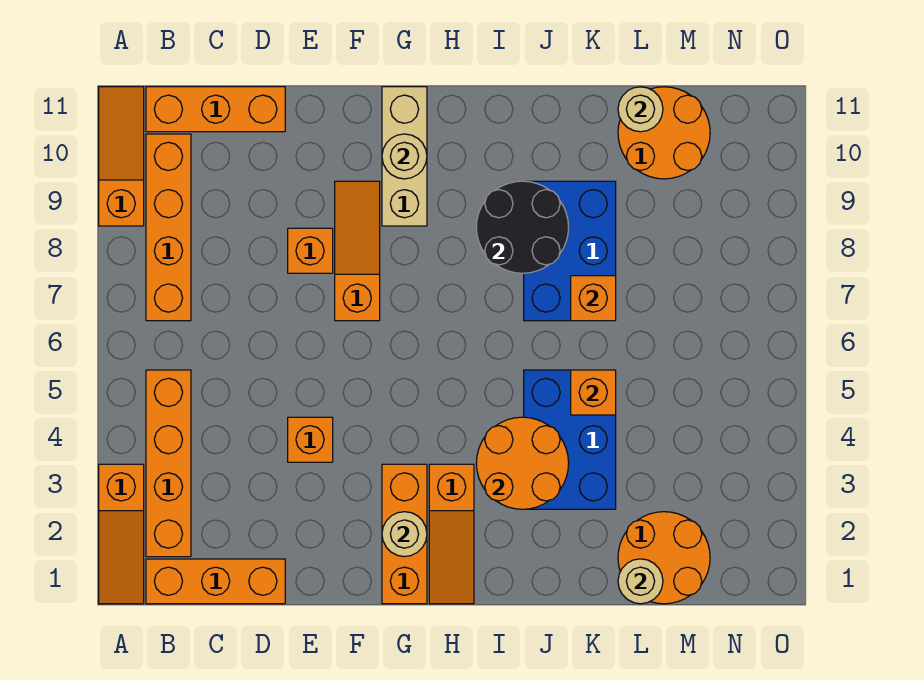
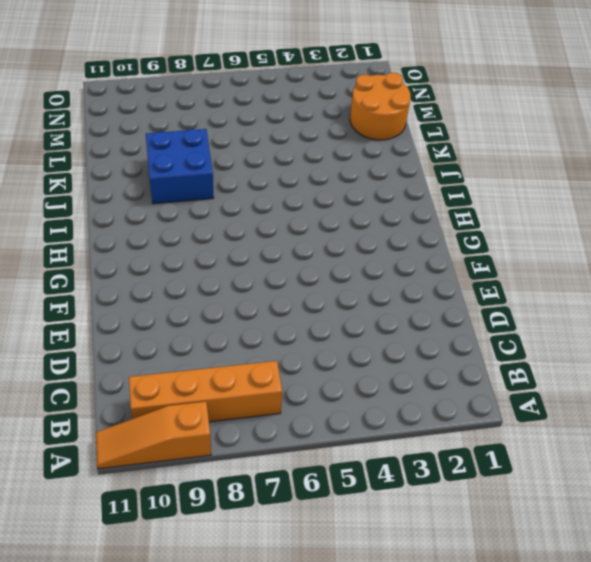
blue brick J8:K9 level 1 -> blue brick J7:K9 level 1
none -> orange slope A1:A3 level 1 top 3
none -> orange brick B1:D1 level 1
none -> orange brick B2:B5 level 1

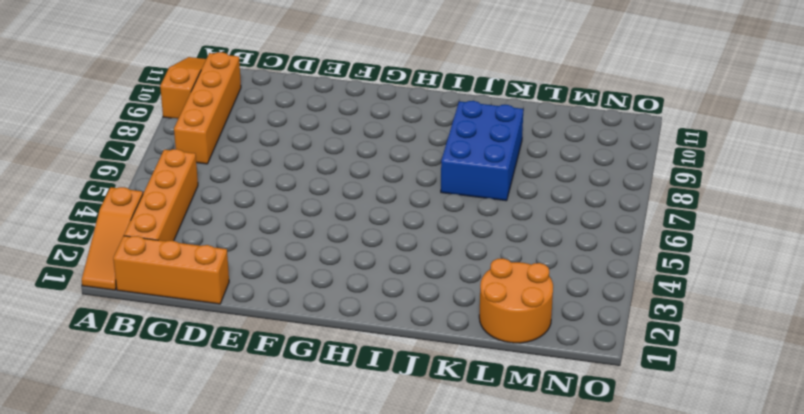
none -> orange brick B11:D11 level 1
none -> orange brick E4 level 1
none -> orange brick E8 level 1

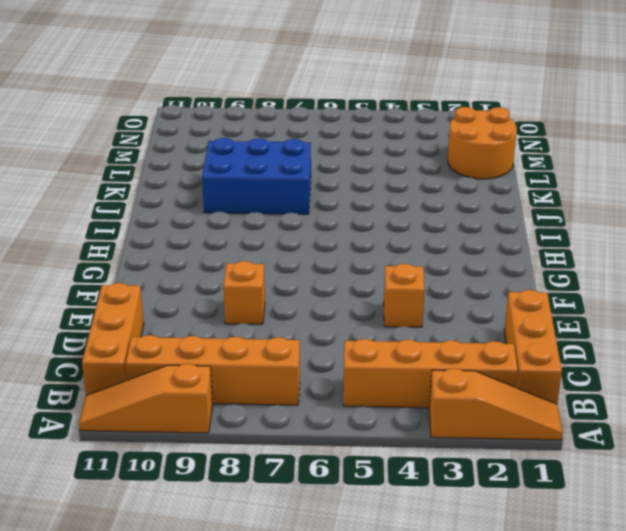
none -> orange slope F7:F9 level 1 top 7
none -> orange brick G1:G3 level 1
none -> tan brick G9:G11 level 1

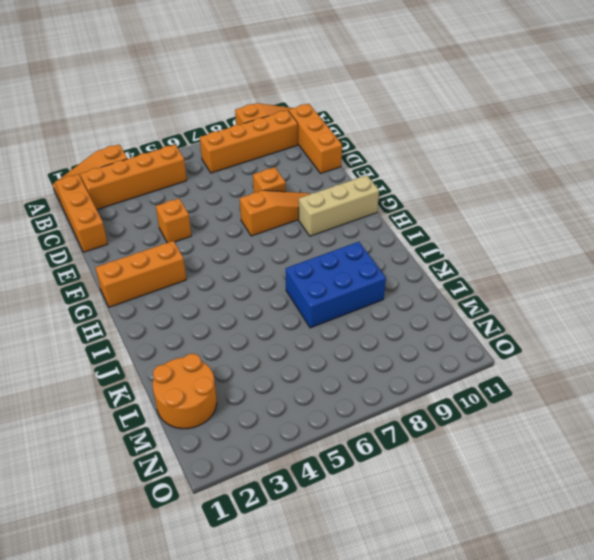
none -> orange slope H1:H3 level 1 top 3
none -> blue brick J3:K5 level 1
none -> orange round brick L10:M11 level 1

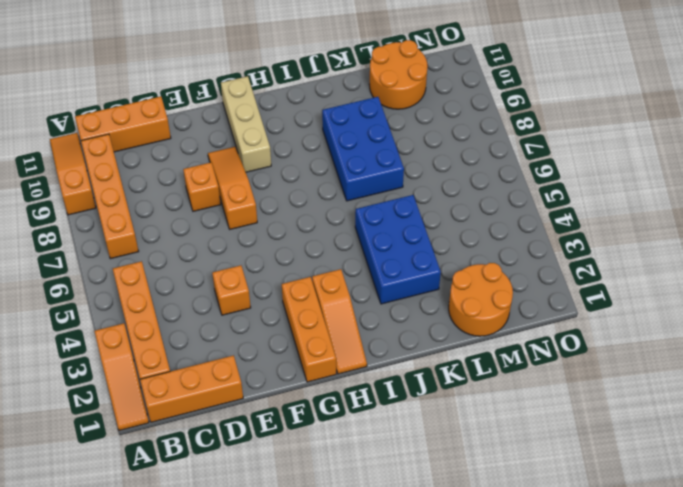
none -> tan round brick G2 level 2
none -> tan round brick G10 level 2
none -> orange round brick I3:J4 level 2

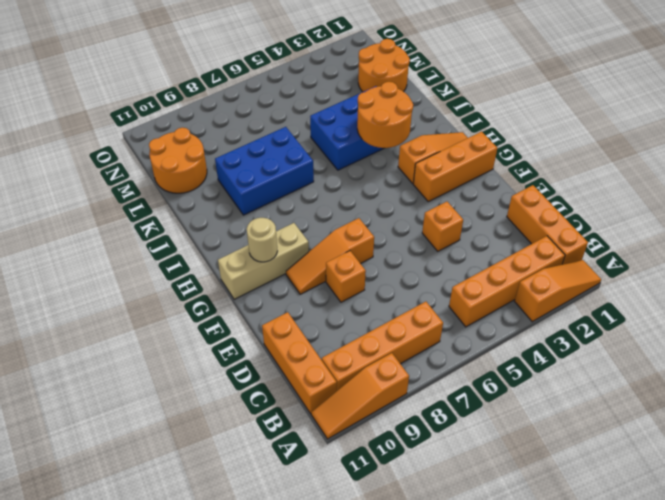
none -> tan round brick G2 level 2
none -> black round brick I8:J9 level 2
none -> orange brick K5 level 2

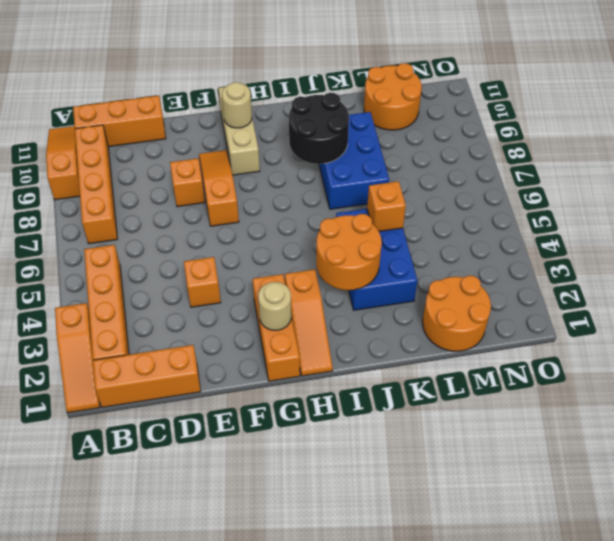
none -> orange brick K7 level 2
none -> tan round brick L1 level 2
none -> tan round brick L11 level 2

